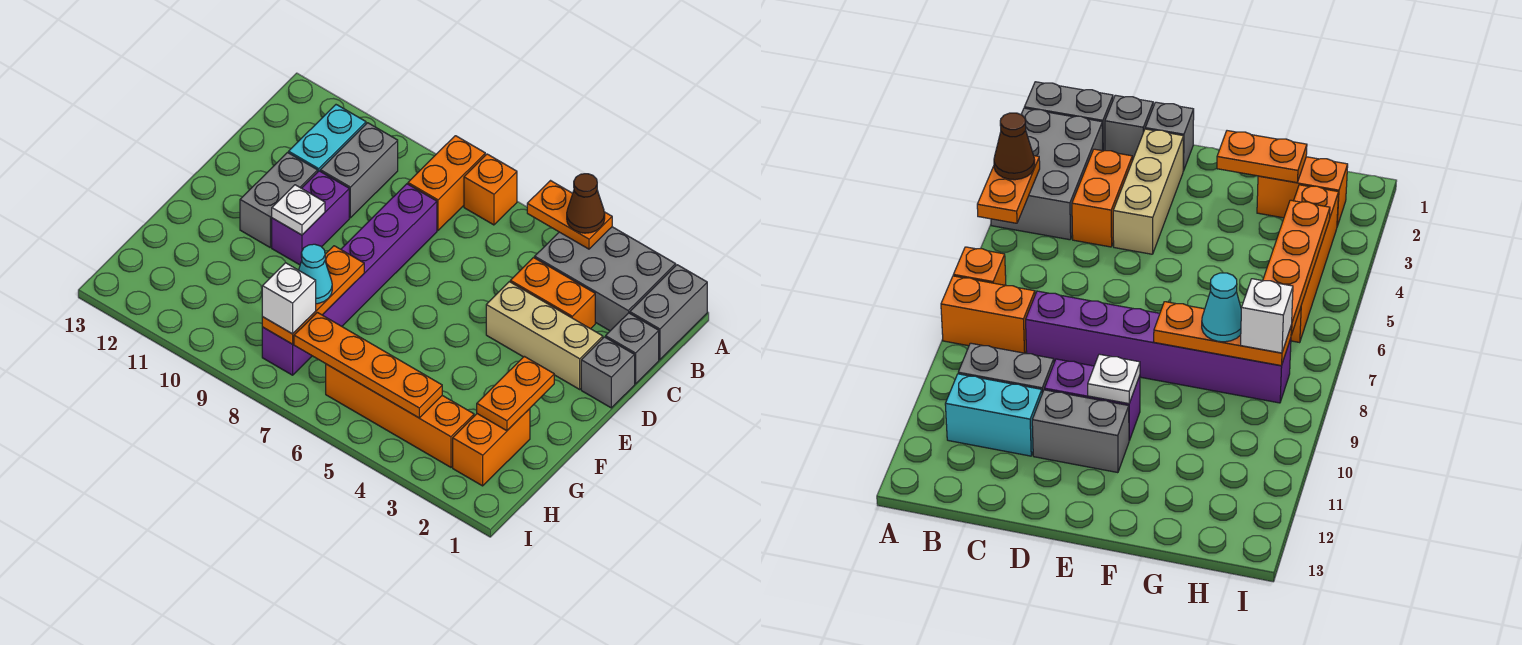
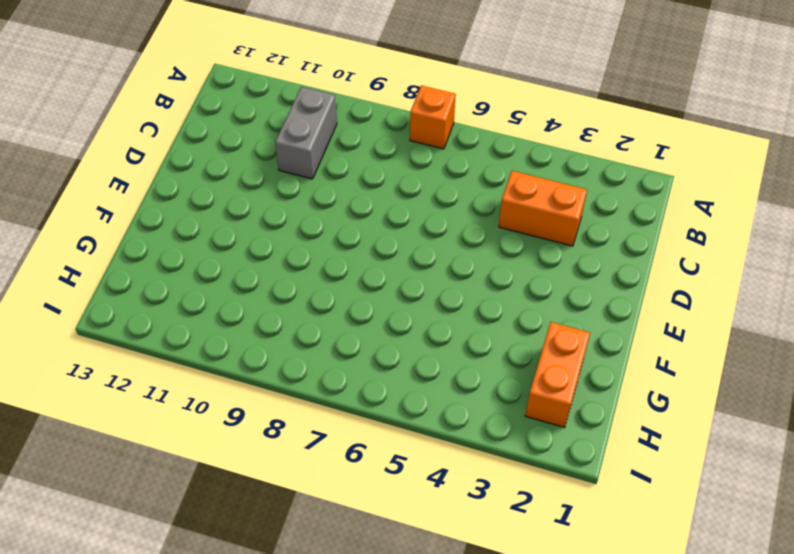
none -> grey brick A1:B1 level 1
none -> grey brick A2:B4 level 1
none -> orange brick A8:B8 level 1

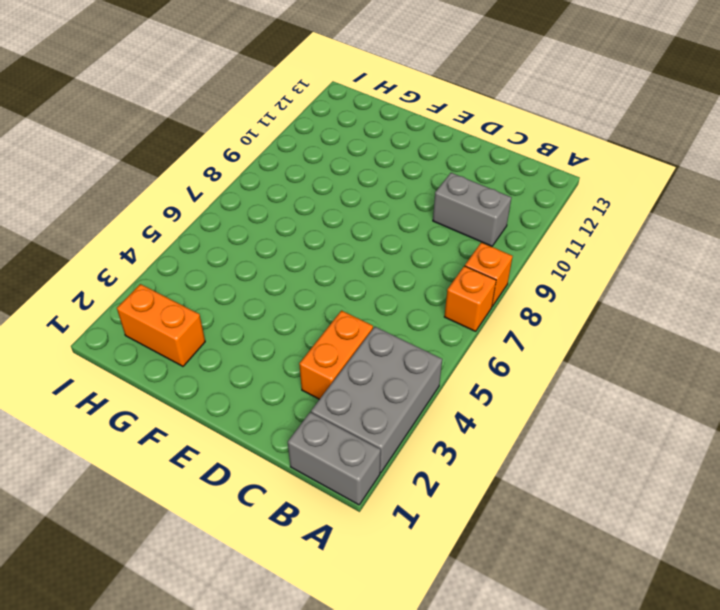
orange brick A8 level 1 -> orange brick A8:B8 level 1
none -> cyan brick B11:C11 level 1
none -> grey brick C1 level 1
none -> purple brick C8:H8 level 1

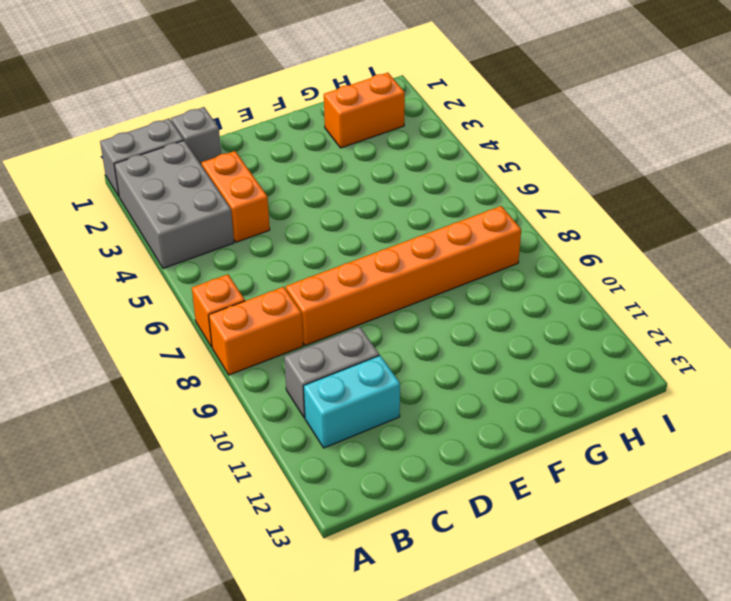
orange brick C8:H8 level 1 -> purple brick C8:H8 level 1
none -> grey brick D1 level 1
none -> tan brick D2:D4 level 1
none -> purple brick D10:E10 level 1

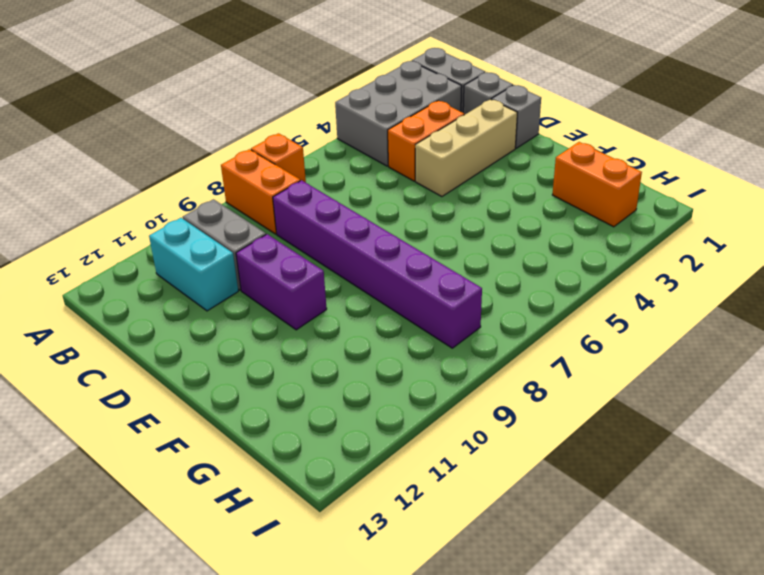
none -> grey brick D11:E11 level 1
none -> orange brick H3:H6 level 1
none -> orange plate A4:A5 level 2

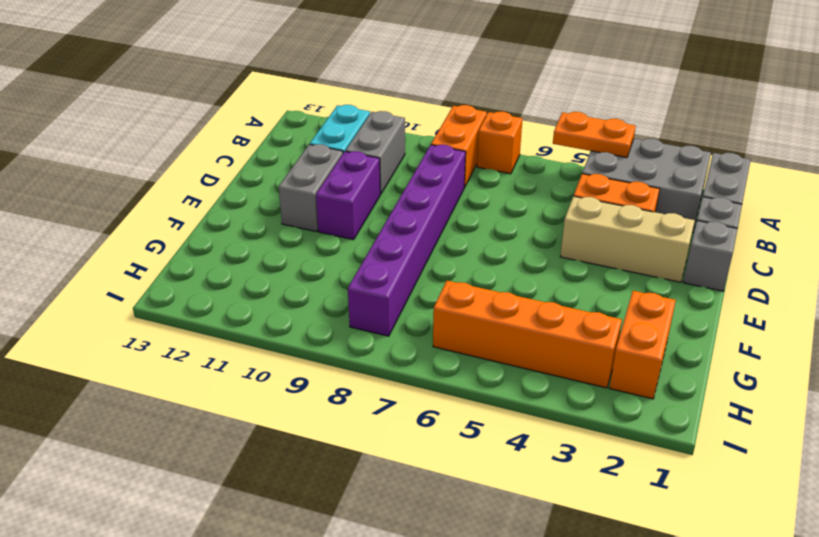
none -> white plate E10 level 2
none -> orange plate F2:G2 level 2
none -> orange plate F8:H8 level 2

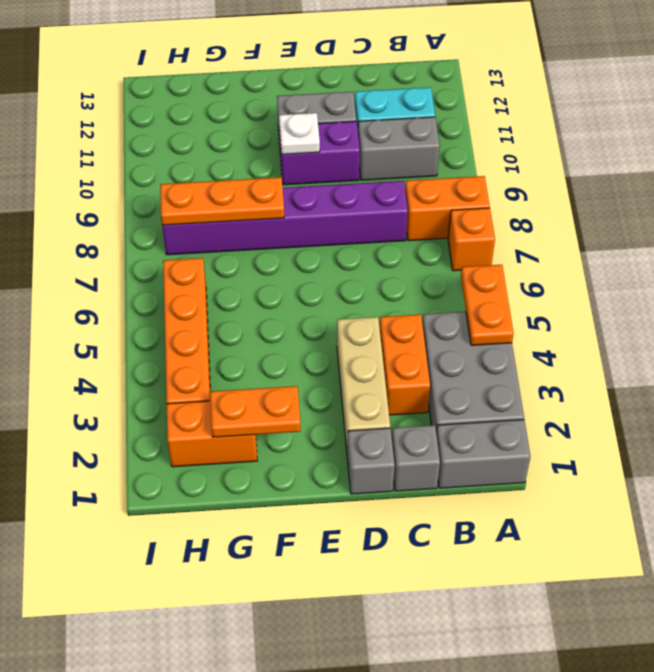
none -> orange plate H4:H7 level 2
none -> brown cone A4 level 3
none -> cyan cone G8 level 3

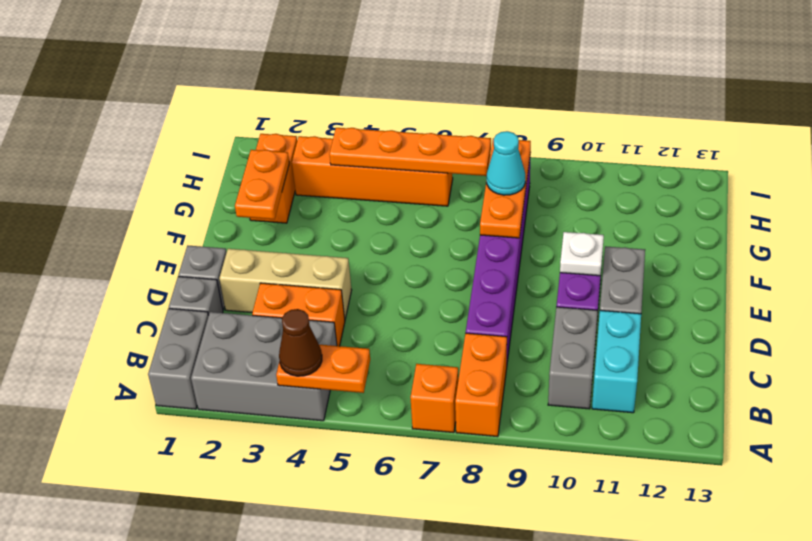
none -> white brick H8 level 3

